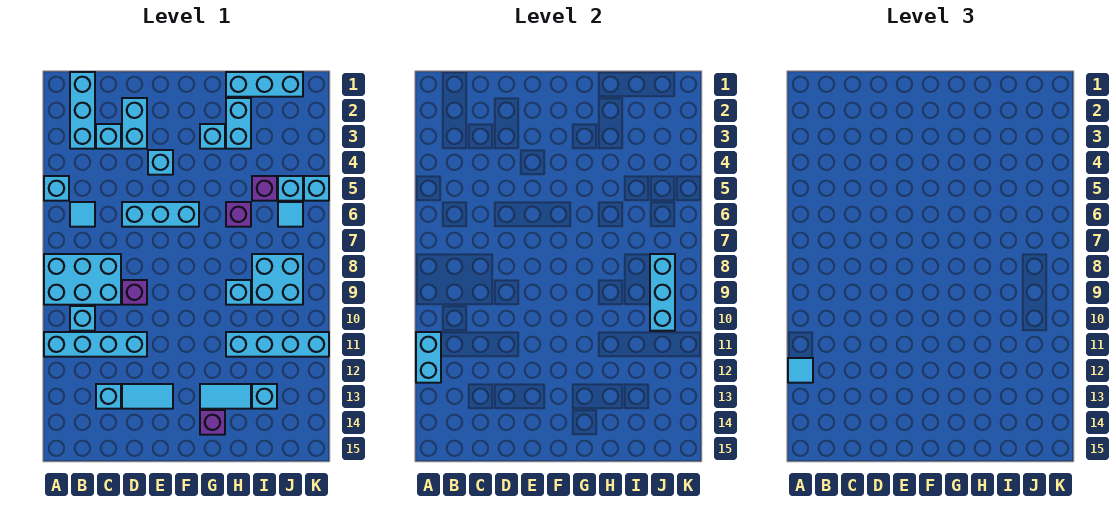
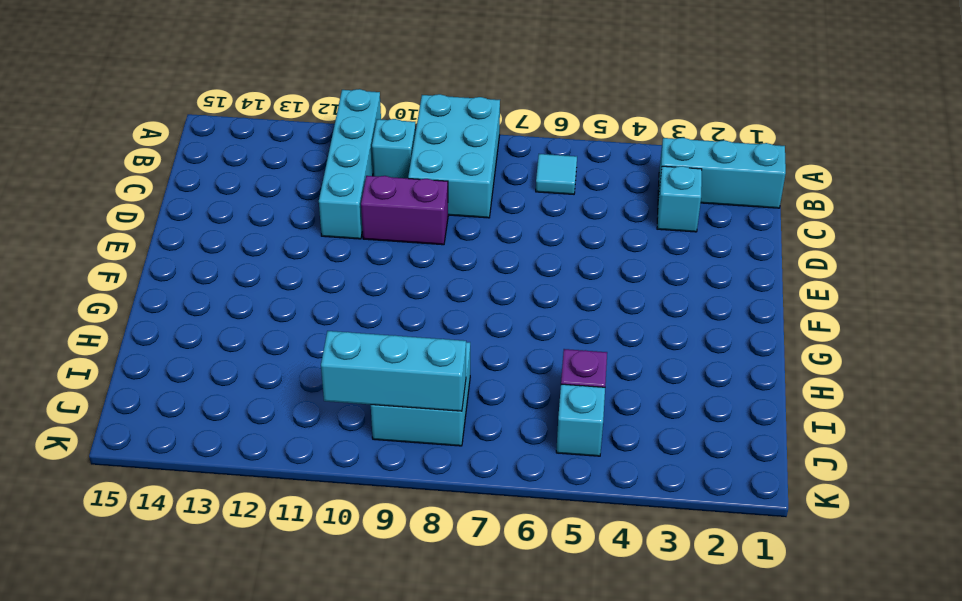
purple brick D9:D10 level 1 -> purple brick D9 level 1
none -> cyan brick A5 level 1
none -> cyan brick C13 level 1
none -> cyan brick D2:D3 level 1
none -> cyan brick D6:F6 level 1

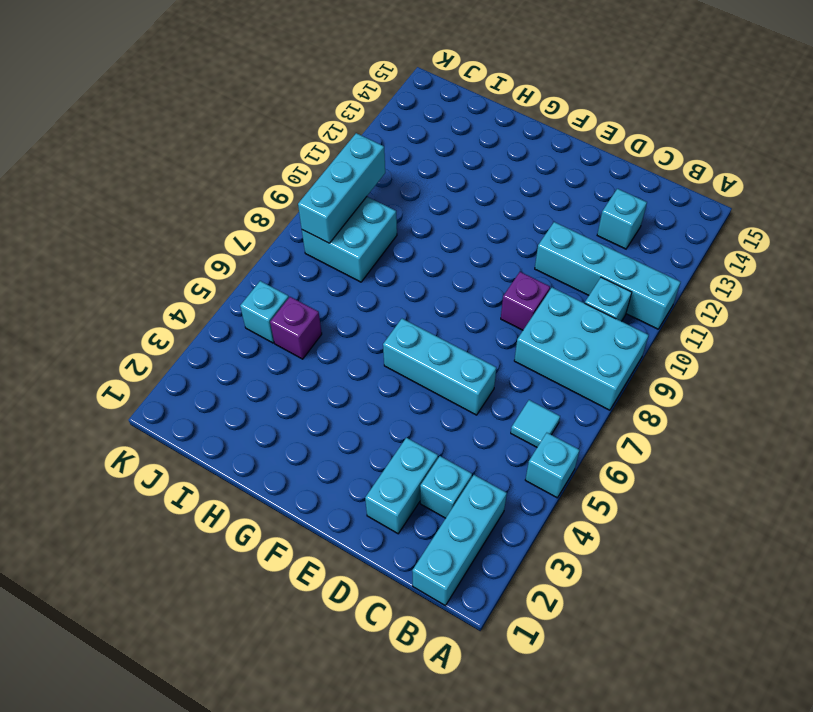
none -> cyan tile D13:E13 level 1
none -> cyan brick E4 level 1
none -> cyan brick G3 level 1
none -> cyan tile G13:H13 level 1

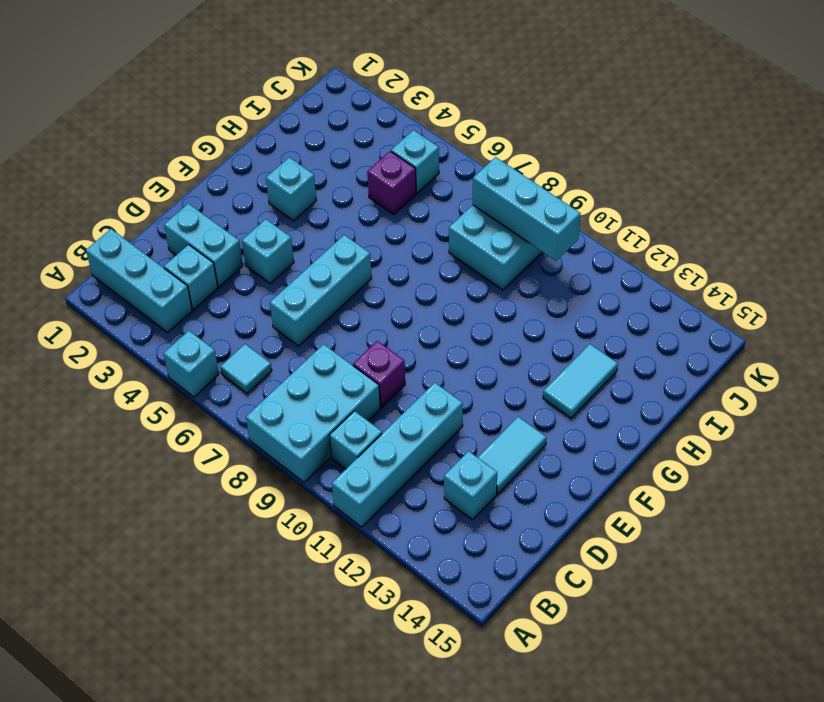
none -> purple brick G14 level 1
none -> cyan brick H1:J1 level 1
none -> cyan brick H2:H3 level 1
none -> purple brick H6 level 1

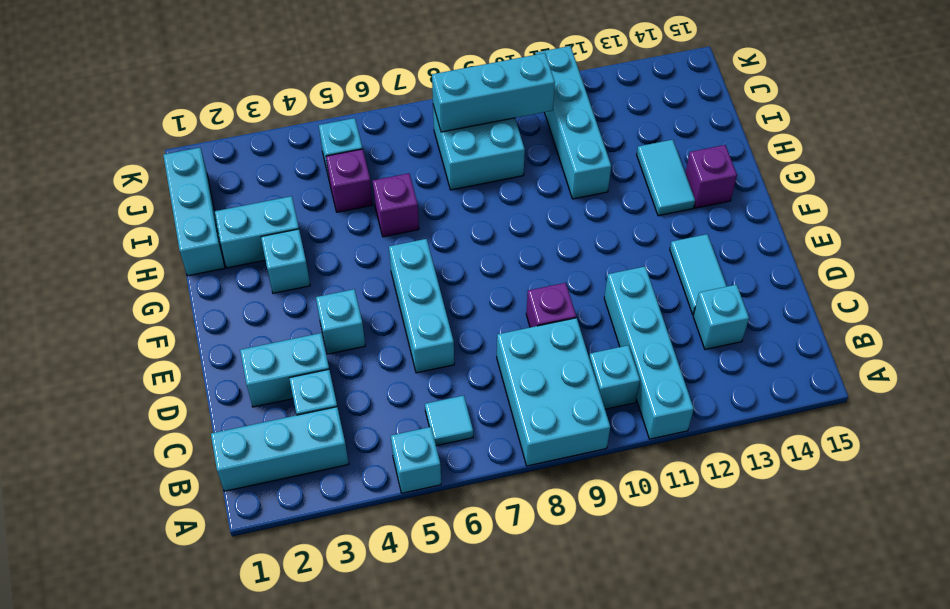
none -> cyan brick H9 level 1
none -> cyan brick I13 level 1
none -> cyan tile J6 level 1
none -> cyan brick K5 level 1

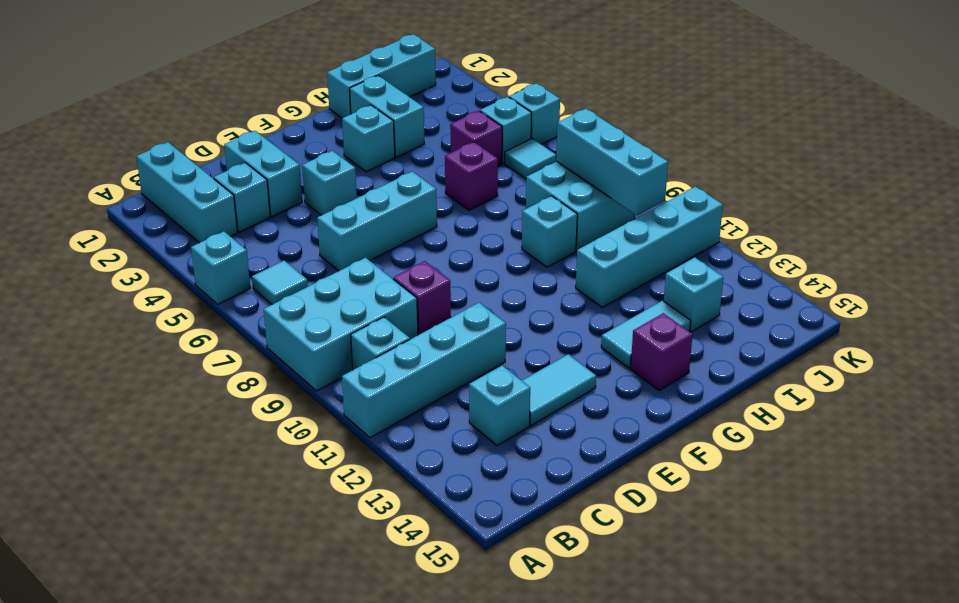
none -> cyan brick A11:A12 level 2
none -> cyan tile A12 level 3

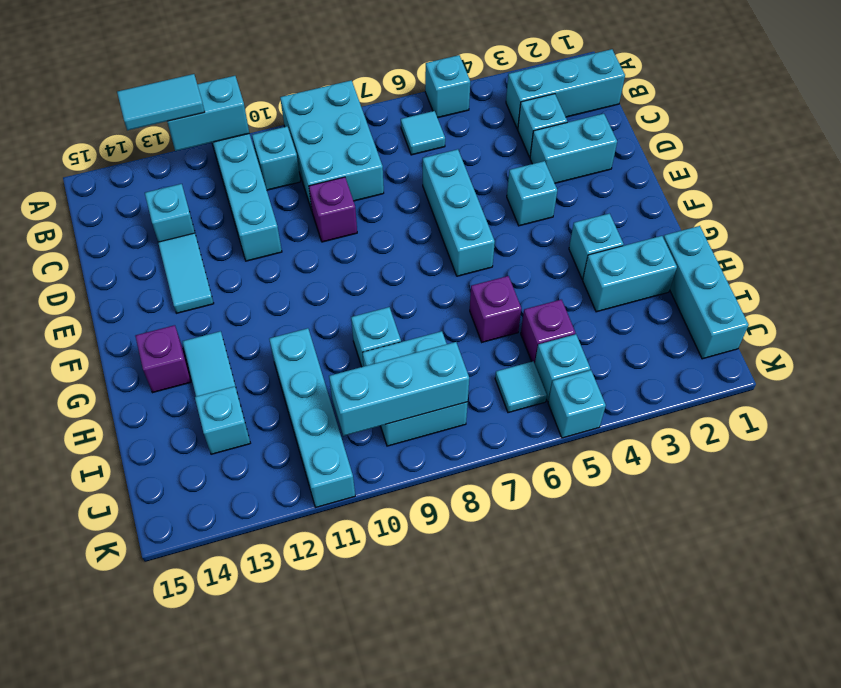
cyan tile A12:A13 level 3 -> cyan tile A12 level 3

